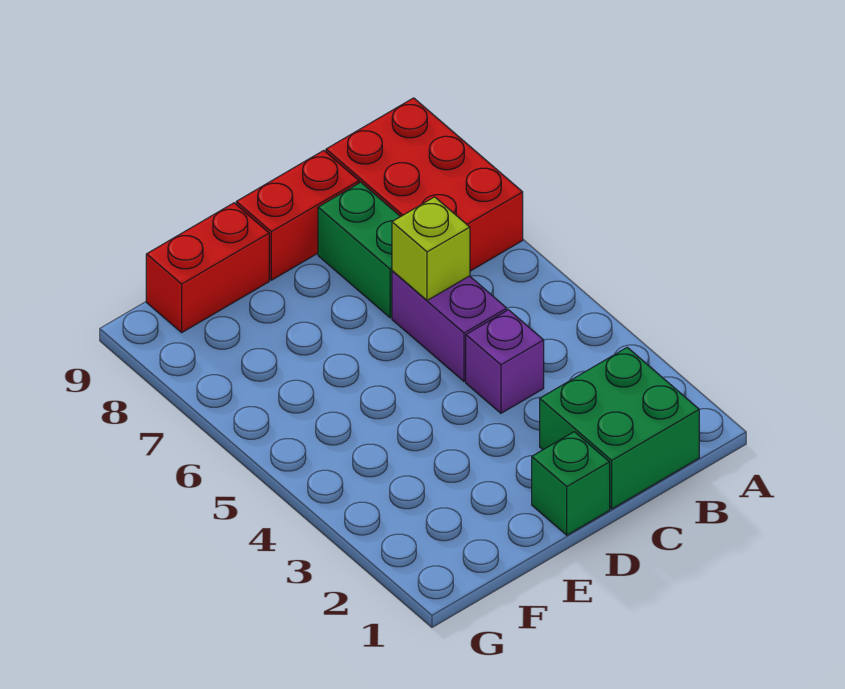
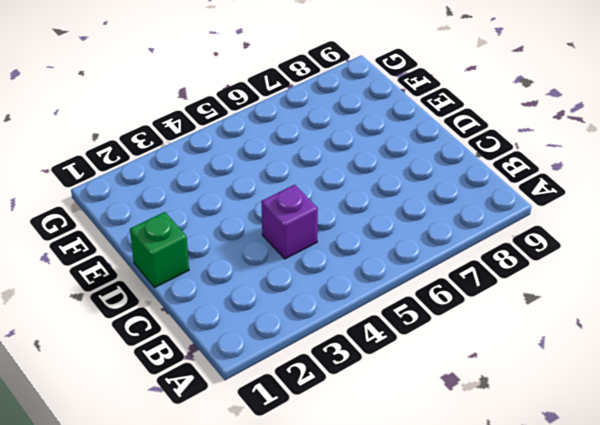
none -> red brick A7:B9 level 1
none -> green brick B1:C2 level 1

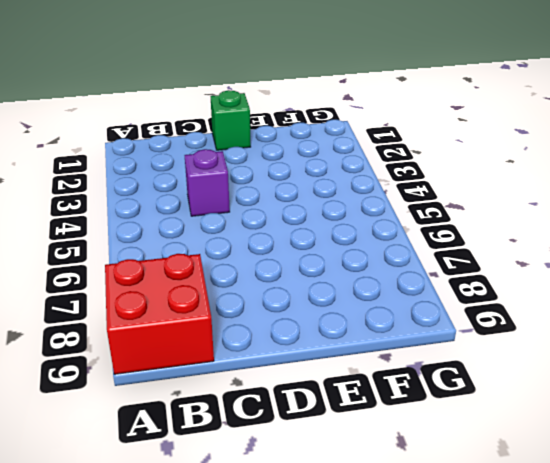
red brick A8:B9 level 1 -> red brick A7:B9 level 1
none -> green brick B1:C2 level 1
none -> purple brick C5:C6 level 1

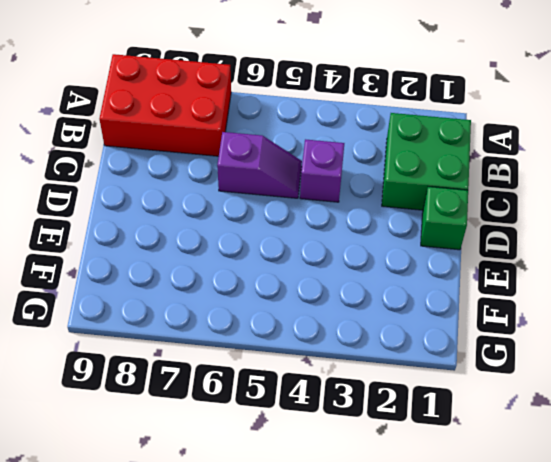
purple slope C5:C6 level 1 top 6 -> purple brick C5:C6 level 1
none -> green brick C7:C8 level 1
none -> red brick C9:D9 level 1

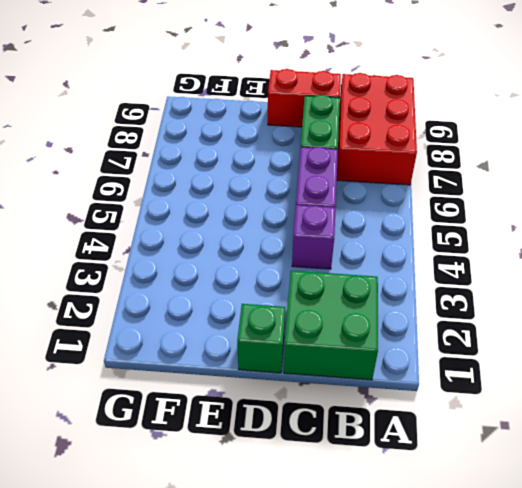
none -> red brick E9:F9 level 1
none -> lime brick C6 level 2

